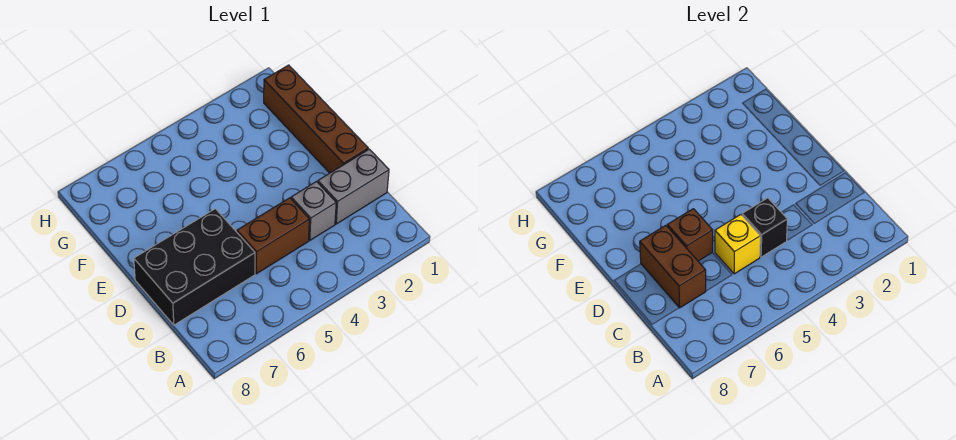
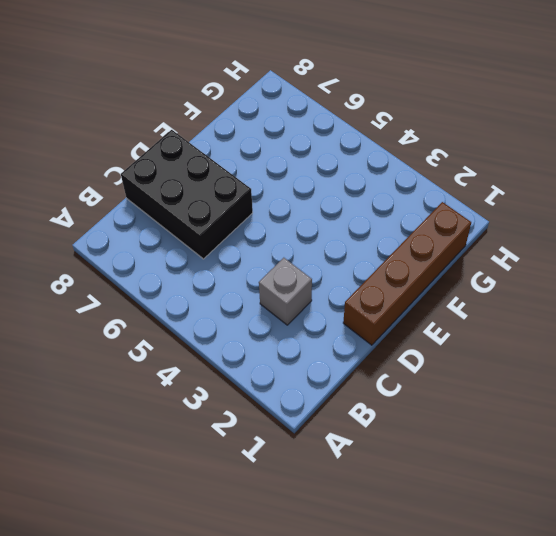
none -> grey brick C1:C2 level 1
none -> brown brick C4:C5 level 1

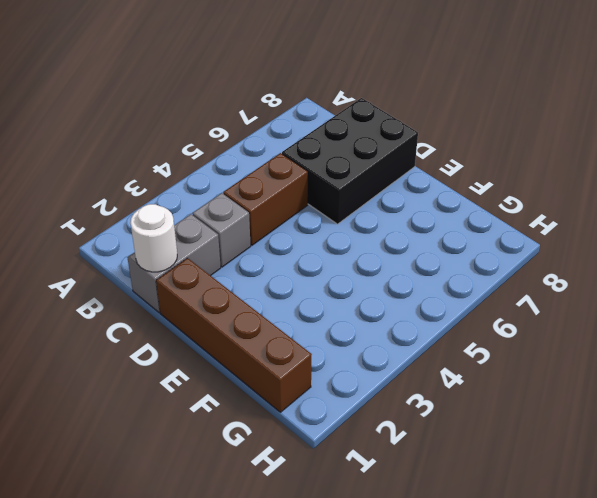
white round brick C1 level 2 -> none
none -> black brick C4 level 2
none -> yellow brick C5 level 2

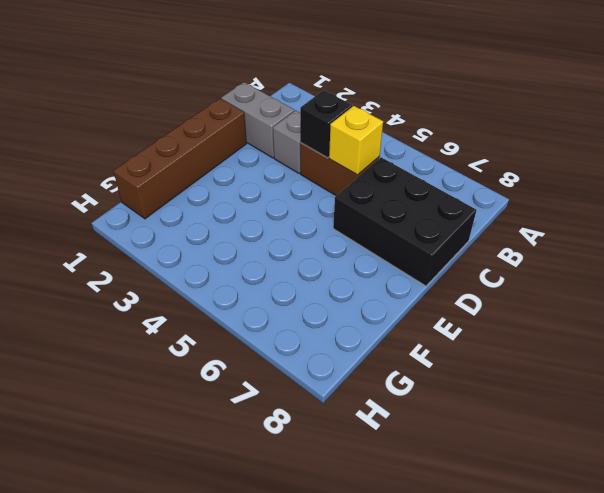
none -> brown brick C7:D7 level 2
none -> brown brick D6 level 2

